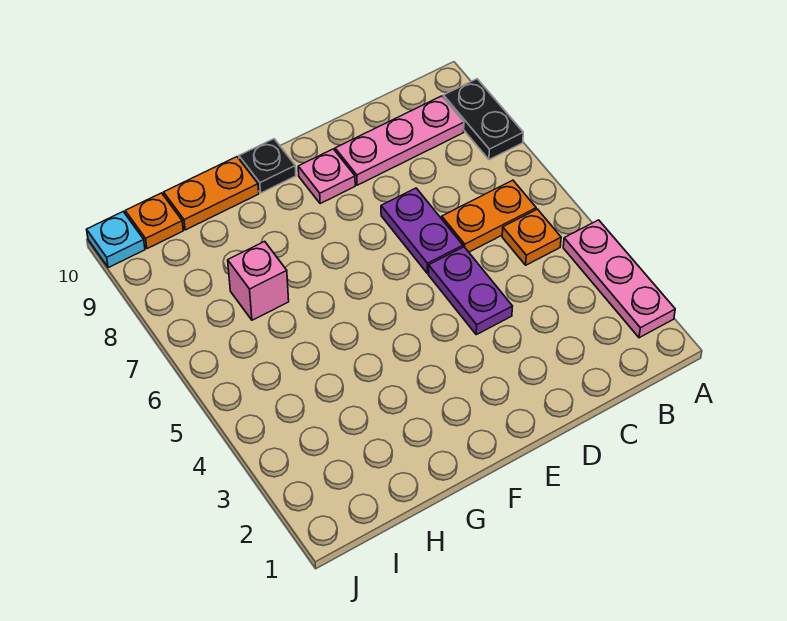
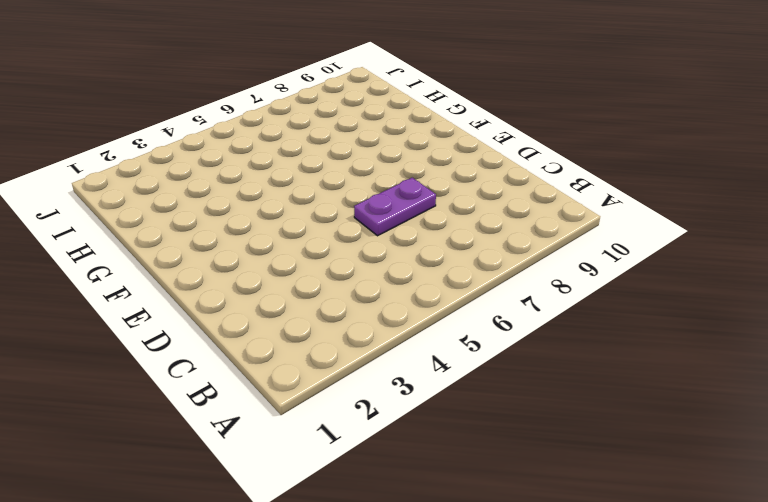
none -> pink plate A2:A4 level 1
none -> black plate A8:A9 level 1
none -> orange plate B5 level 1

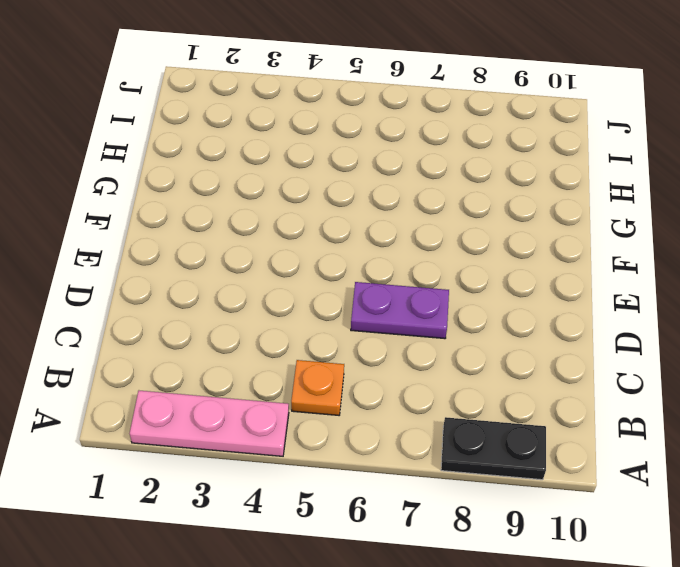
none -> orange plate B6:C6 level 1
none -> pink plate B9:D9 level 1
none -> purple plate D4:D5 level 1

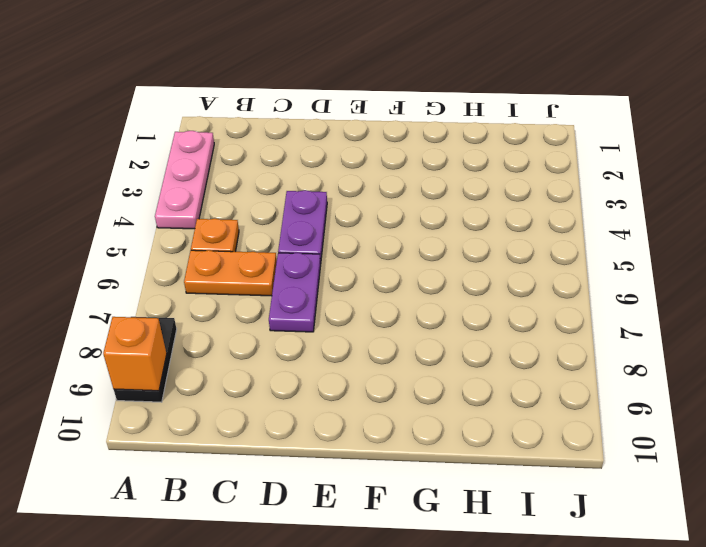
orange brick A9 level 2 -> none
none -> pink plate B9:D9 level 1
none -> pink plate E9 level 1
none -> black plate F10 level 1

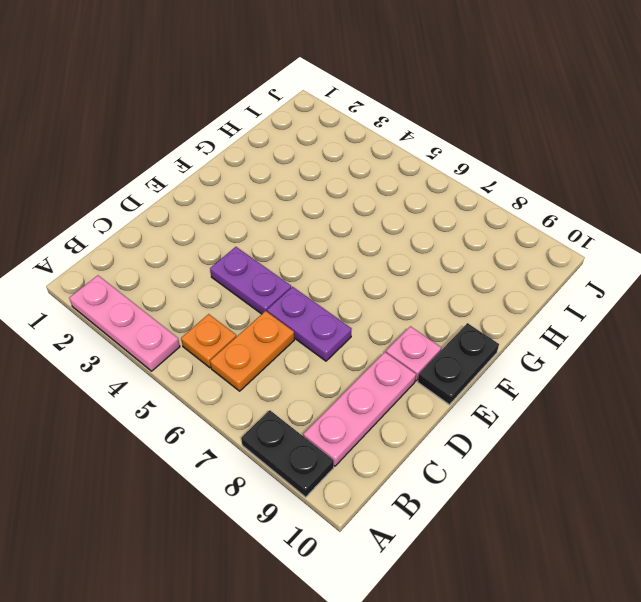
black plate E10:F10 level 1 -> black plate F10 level 1
none -> orange plate G10:H10 level 1
none -> pink brick H7 level 1
none -> orange plate I10 level 1

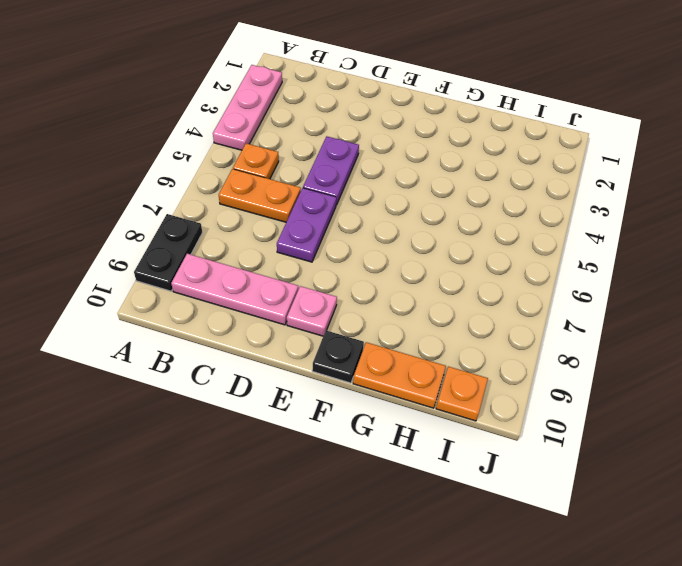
none -> pink brick H7 level 1
none -> cyan plate J10 level 1

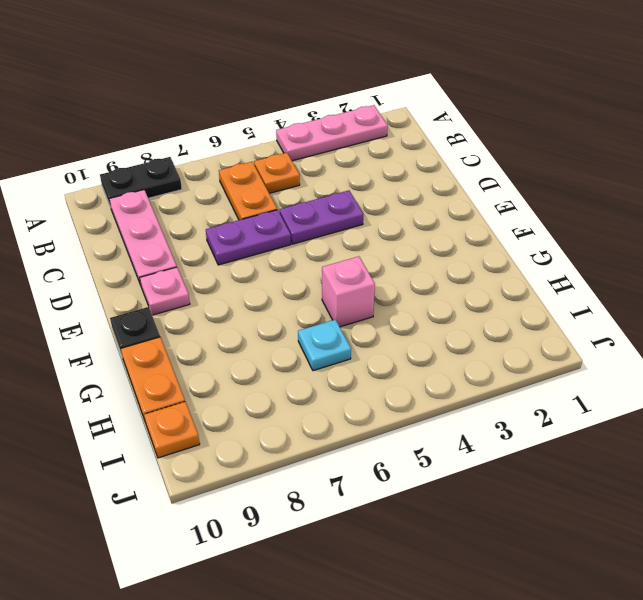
pink brick G5 level 1 -> pink brick H7 level 1
cyan plate H6 level 1 -> cyan plate J10 level 1

